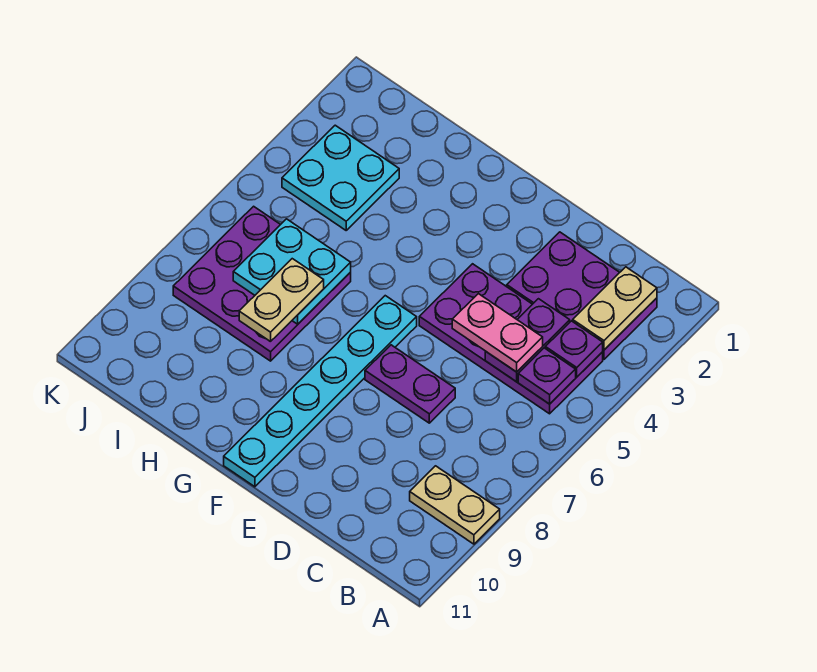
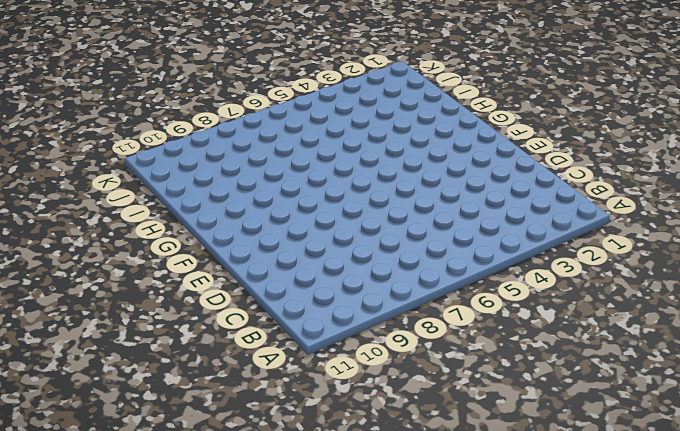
none -> tan plate A9:B9 level 1
none -> purple plate B2:D3 level 1
none -> purple plate B4:E5 level 1

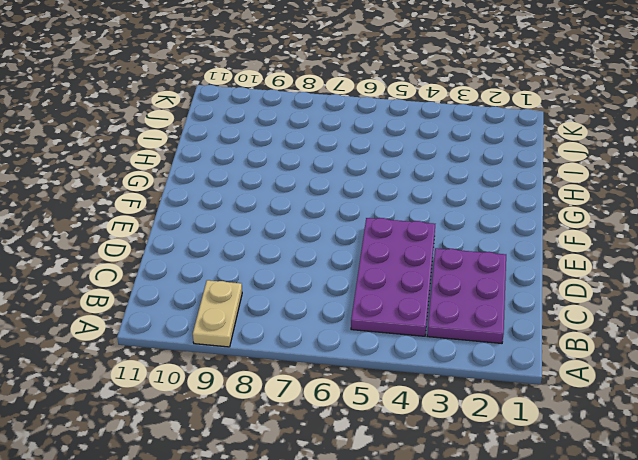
none -> purple plate D7:E7 level 1
none -> cyan plate F6:F11 level 1
none -> purple plate H6:J8 level 1

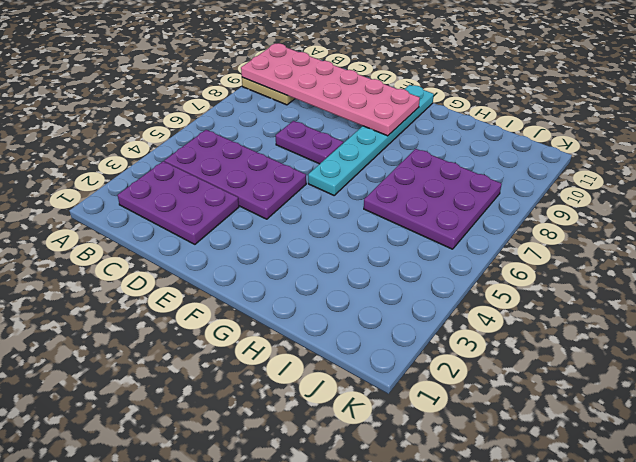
pink plate A9:F10 level 2 -> none
none -> cyan plate I3:J4 level 1
none -> tan plate B2:B3 level 2
none -> purple plate B4 level 2

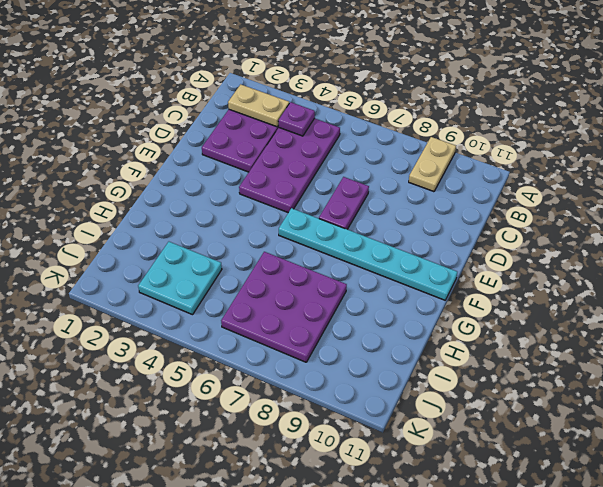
none -> purple plate B5 level 2
none -> purple plate C4:C5 level 2
none -> cyan plate H6:I7 level 2

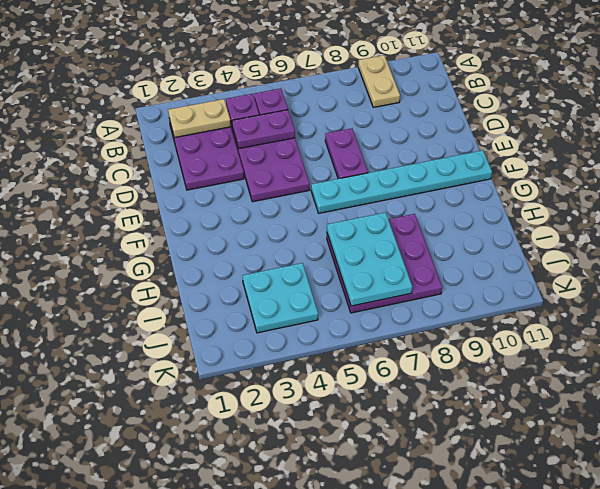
cyan plate H6:J7 level 2 -> cyan plate H6:I7 level 2
none -> pink plate C5:D5 level 3
none -> tan plate H7:H8 level 3

